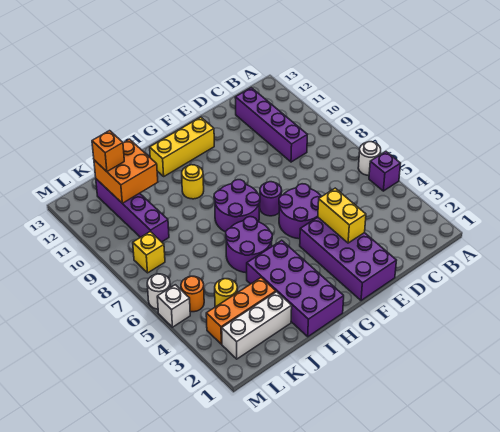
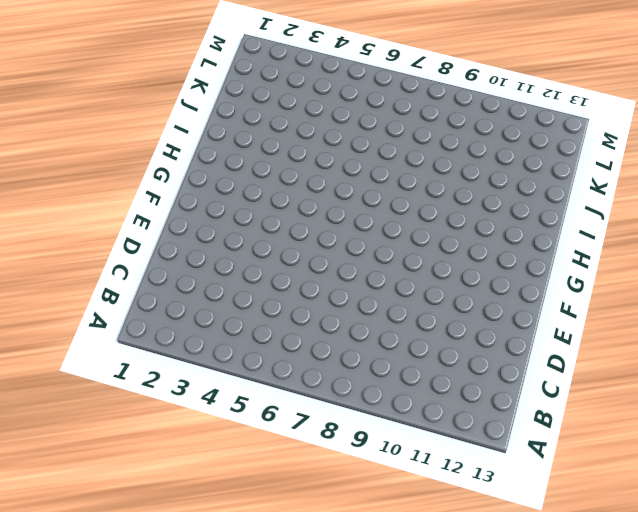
none -> purple brick A5 level 1
none -> white round brick A6 level 1
none -> purple brick C9:C12 level 1

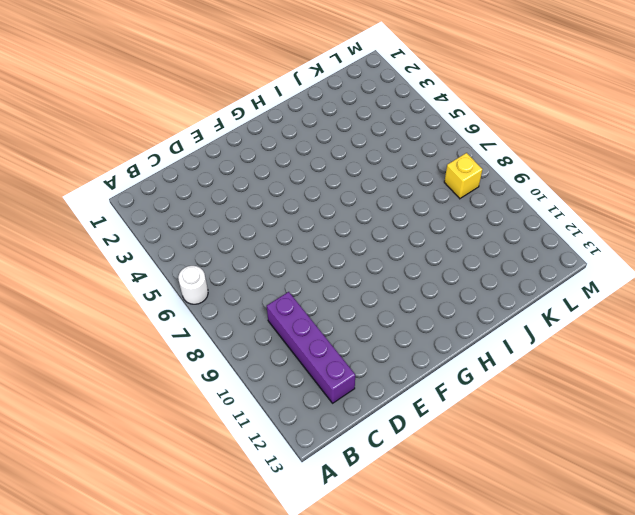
none -> purple brick A5 level 1
none -> purple brick E1:F4 level 1
none -> purple round brick E5:F6 level 1

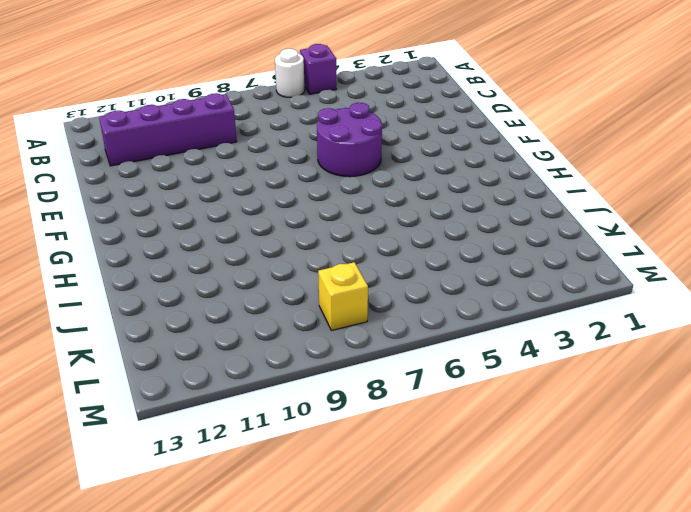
none -> purple brick E1:F4 level 1
none -> purple round brick F7 level 1
none -> yellow brick F12:H12 level 1

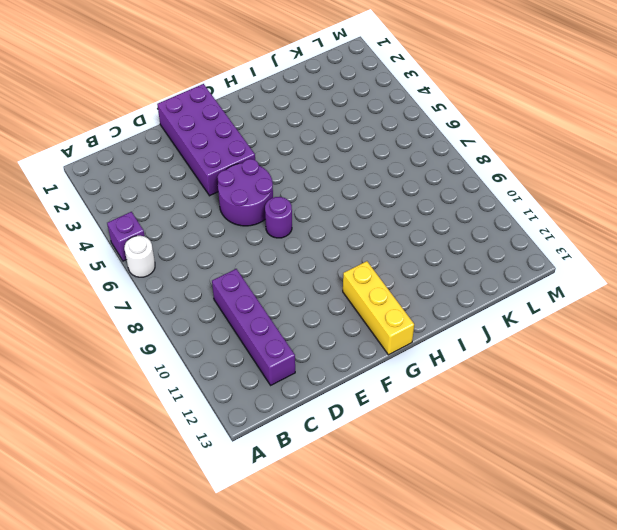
yellow brick G11:G13 level 1 -> yellow brick F12:H12 level 1
none -> purple round brick G7:H8 level 1
none -> purple brick H1:I4 level 1
none -> purple round brick H5:I6 level 1

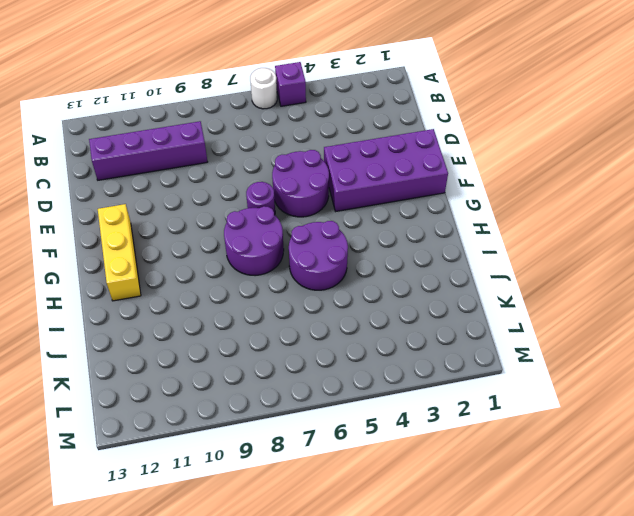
none -> purple brick H1:I4 level 1
none -> yellow round brick H10 level 1
none -> white brick J2:L2 level 1

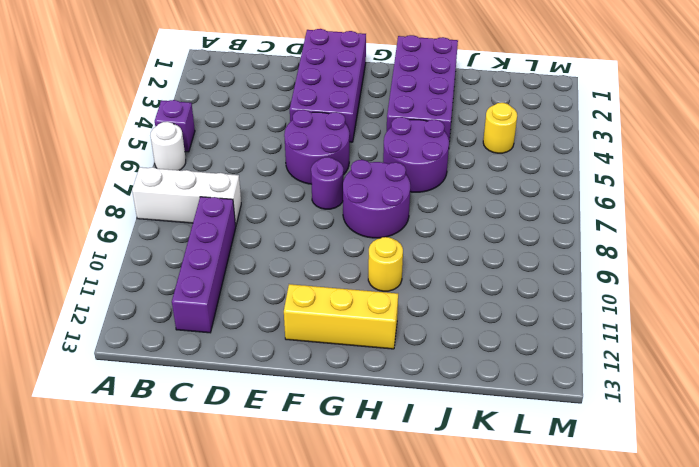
white brick A8:C8 level 1 -> white brick J2:L2 level 1
none -> orange brick J3:L3 level 1
none -> purple brick K9:K12 level 1
none -> orange round brick L5 level 1

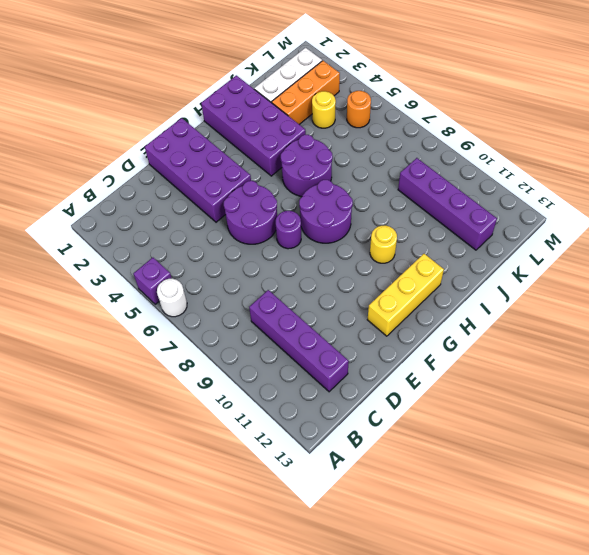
none -> yellow brick L8 level 1
none -> white brick M5 level 1
none -> white round brick M6 level 1

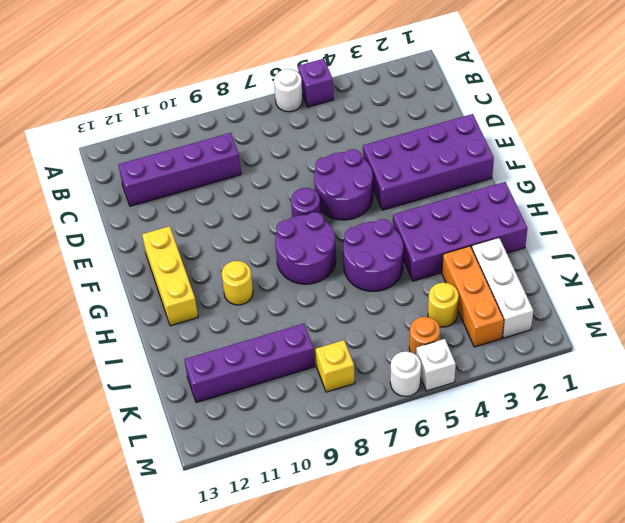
none -> yellow brick E3:E4 level 2
none -> orange brick J11:K12 level 2
none -> orange brick K12 level 3

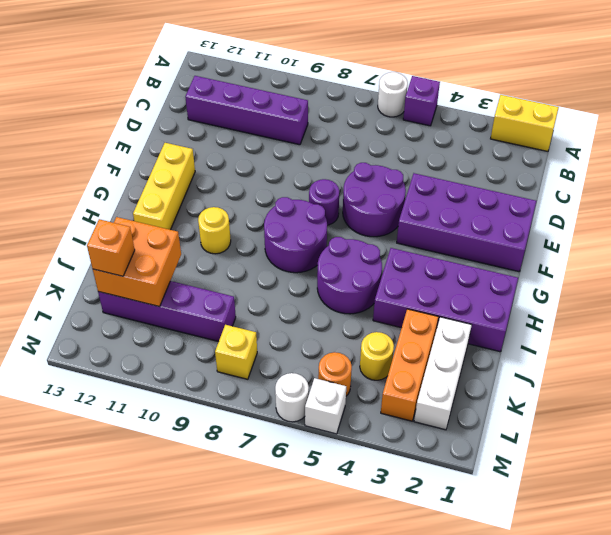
yellow brick A1:A2 level 1 -> yellow brick E3:E4 level 2

